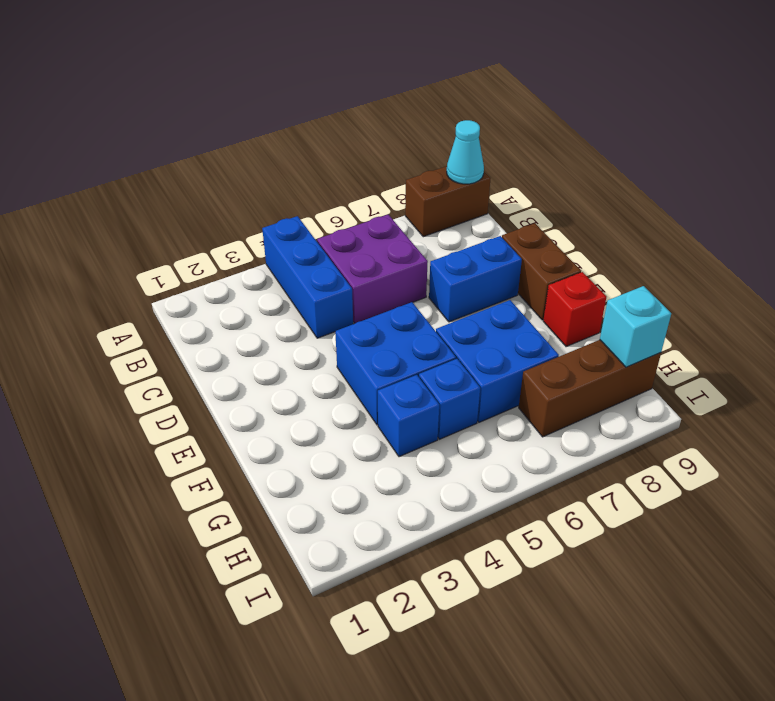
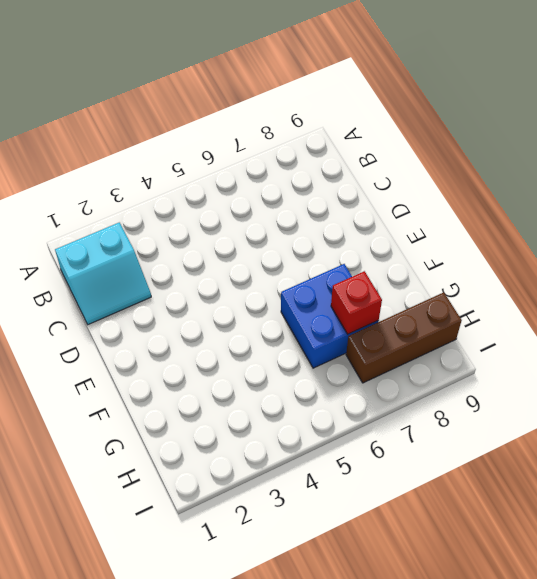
cyan slope B1:C2 level 1 top B -> none
red brick G7 level 2 -> red brick F9 level 1
none -> blue brick A4:C4 level 1
none -> brown brick A8:A9 level 1
none -> purple brick B5:C6 level 1

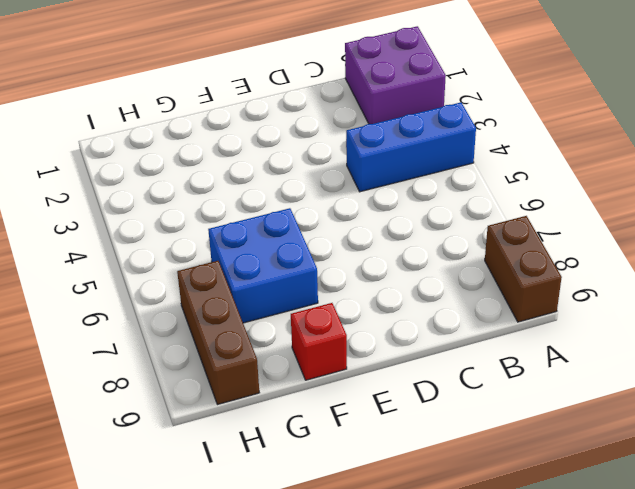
purple brick A1:B2 level 1 -> purple brick B5:C6 level 1
none -> blue brick D7:D8 level 1
none -> brown brick D9:E9 level 1
none -> blue brick E4:F5 level 1

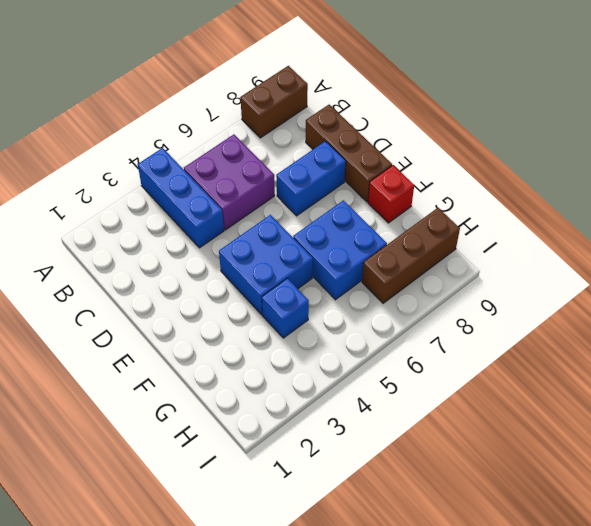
brown brick C9:E9 level 1 -> brown brick D9:E9 level 1
none -> blue brick G5 level 1
none -> cyan cone A9 level 2
none -> cyan brick H9 level 2

